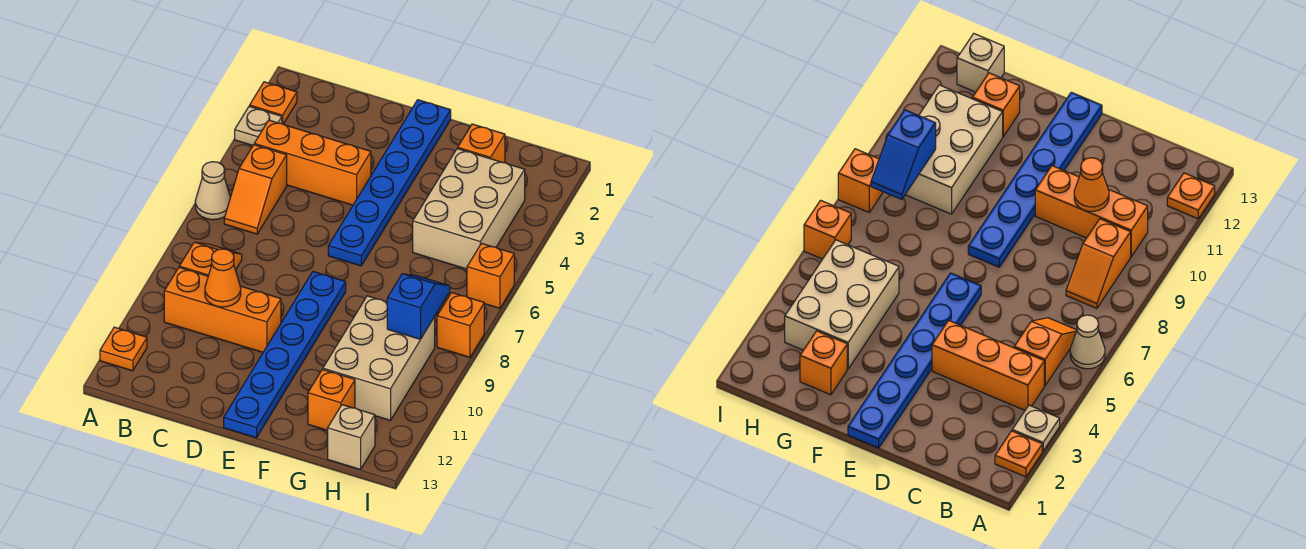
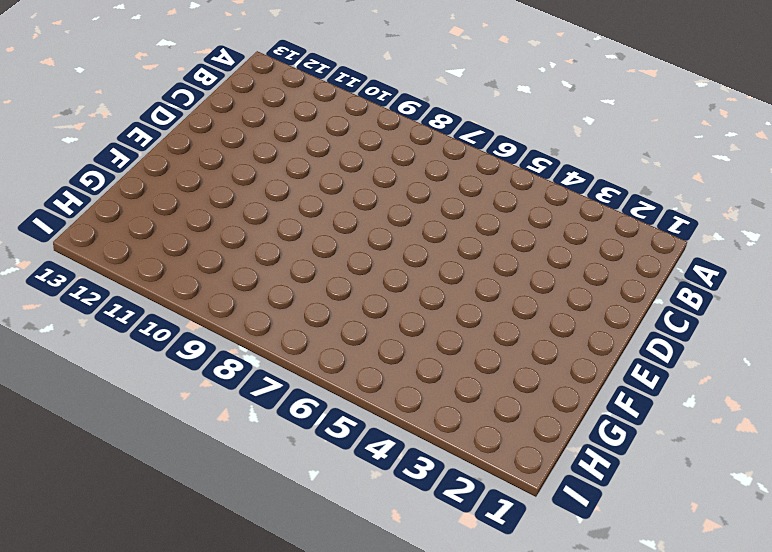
none -> orange plate A2 level 1
none -> tan plate A3 level 1
none -> tan cone A6 level 1

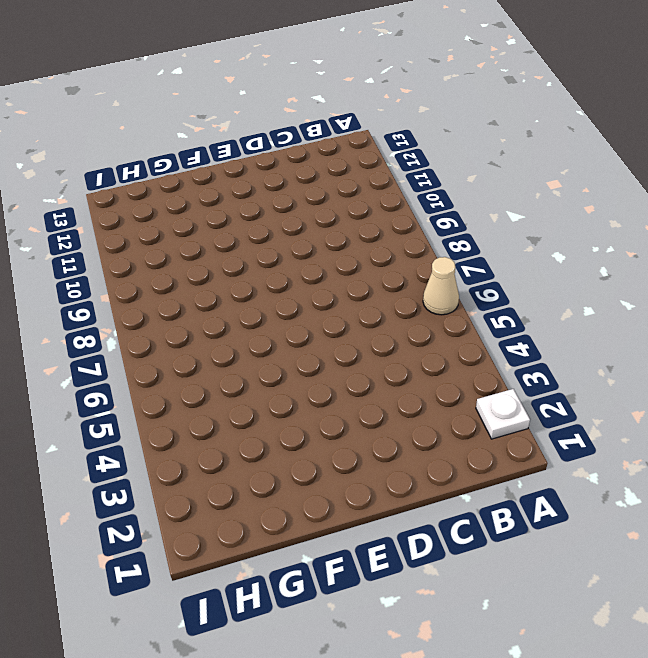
white plate A2 level 1 -> orange plate A2 level 1
none -> tan plate A3 level 1
none -> orange plate A12 level 1
none -> orange brick B4:D4 level 1

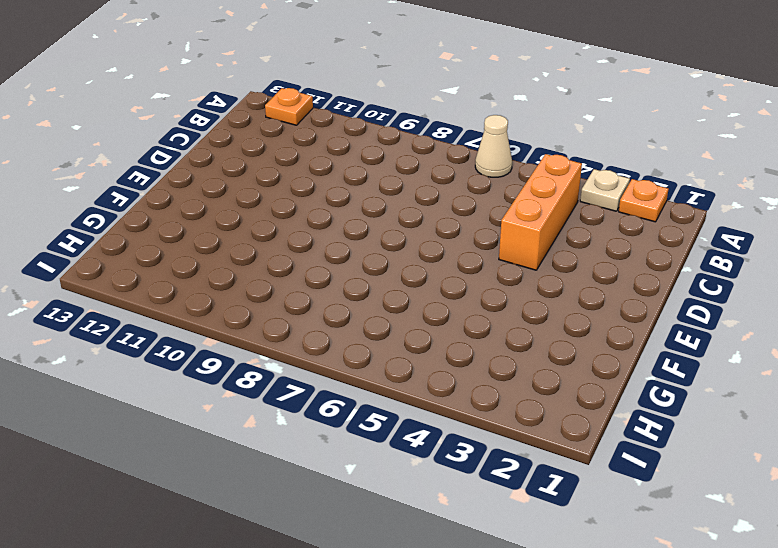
none -> orange slope B5:B6 level 1 top 5
none -> orange slope B8:B9 level 1 top 9
none -> orange brick B10:D10 level 1

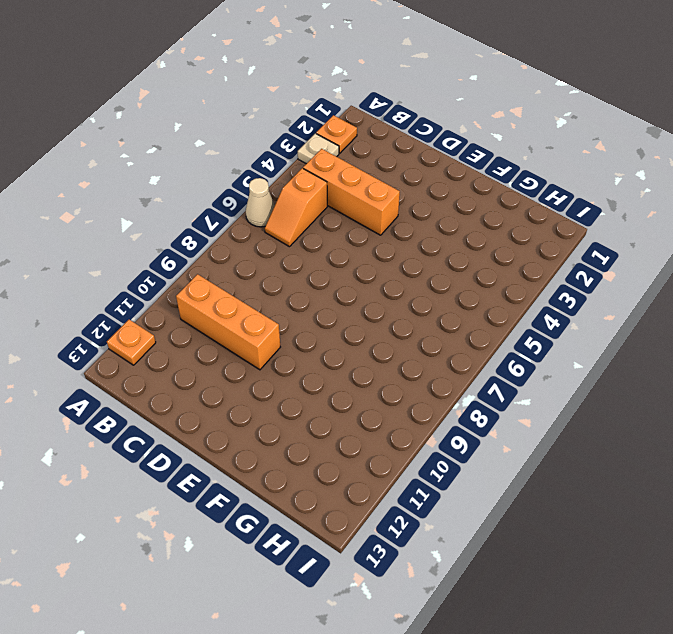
none -> orange slope B8:B9 level 1 top 9
none -> blue plate E1:E6 level 1
none -> blue plate E8:E13 level 1

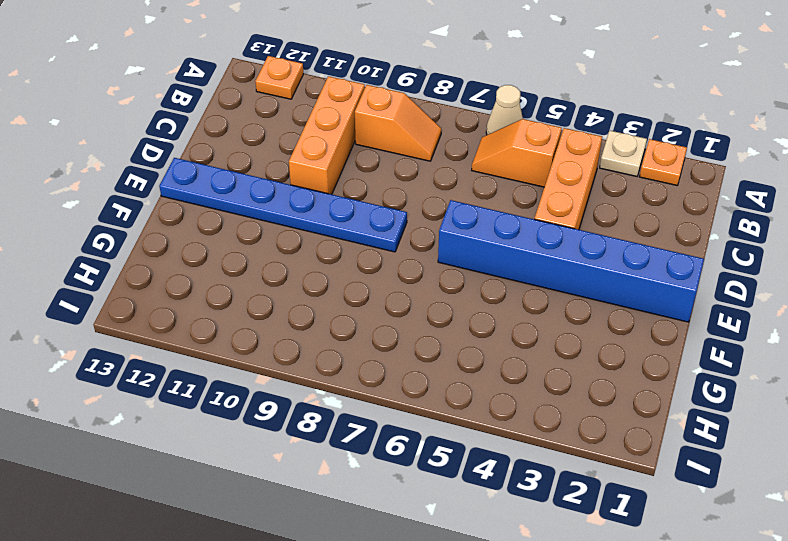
blue brick E1:E6 level 1 -> blue plate E1:E6 level 1
none -> orange brick G2 level 1
none -> tan brick G3:H5 level 1
none -> tan brick G9:H11 level 1

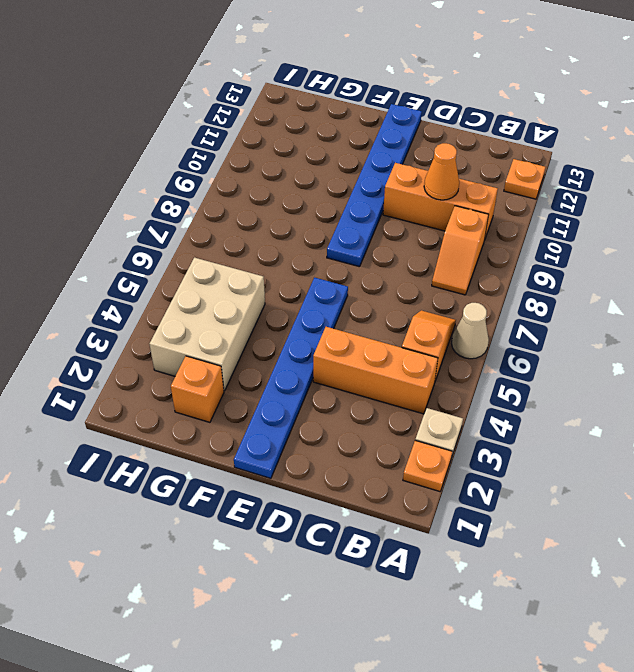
none -> tan brick G9:H11 level 1
none -> orange brick G12 level 1
none -> tan brick H13 level 1

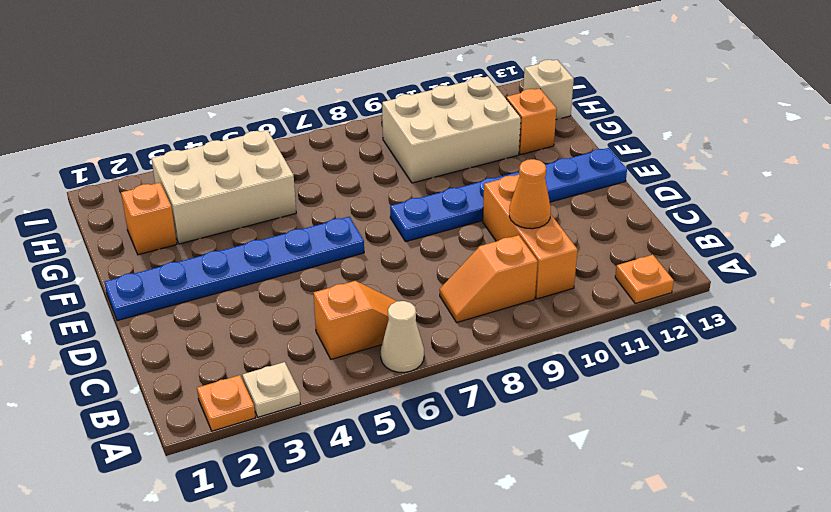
none -> orange brick B4:D4 level 1
none -> orange brick I6 level 1
none -> orange brick I8 level 1

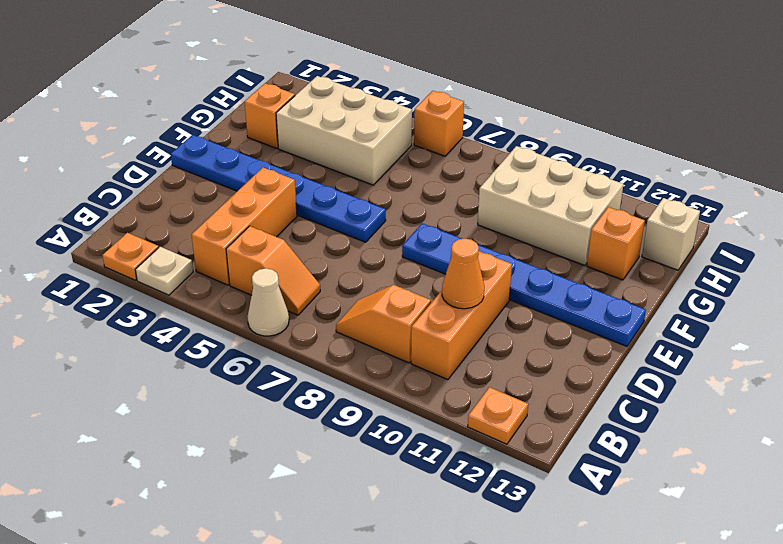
none -> orange brick I8 level 1
none -> blue slope H8:H9 level 2 top 9

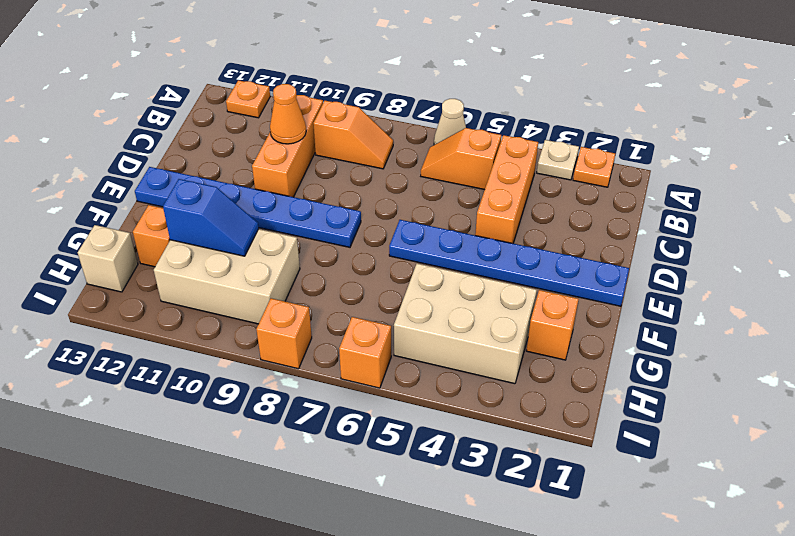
blue slope G10:G11 level 2 top 11 -> blue slope H8:H9 level 2 top 9

